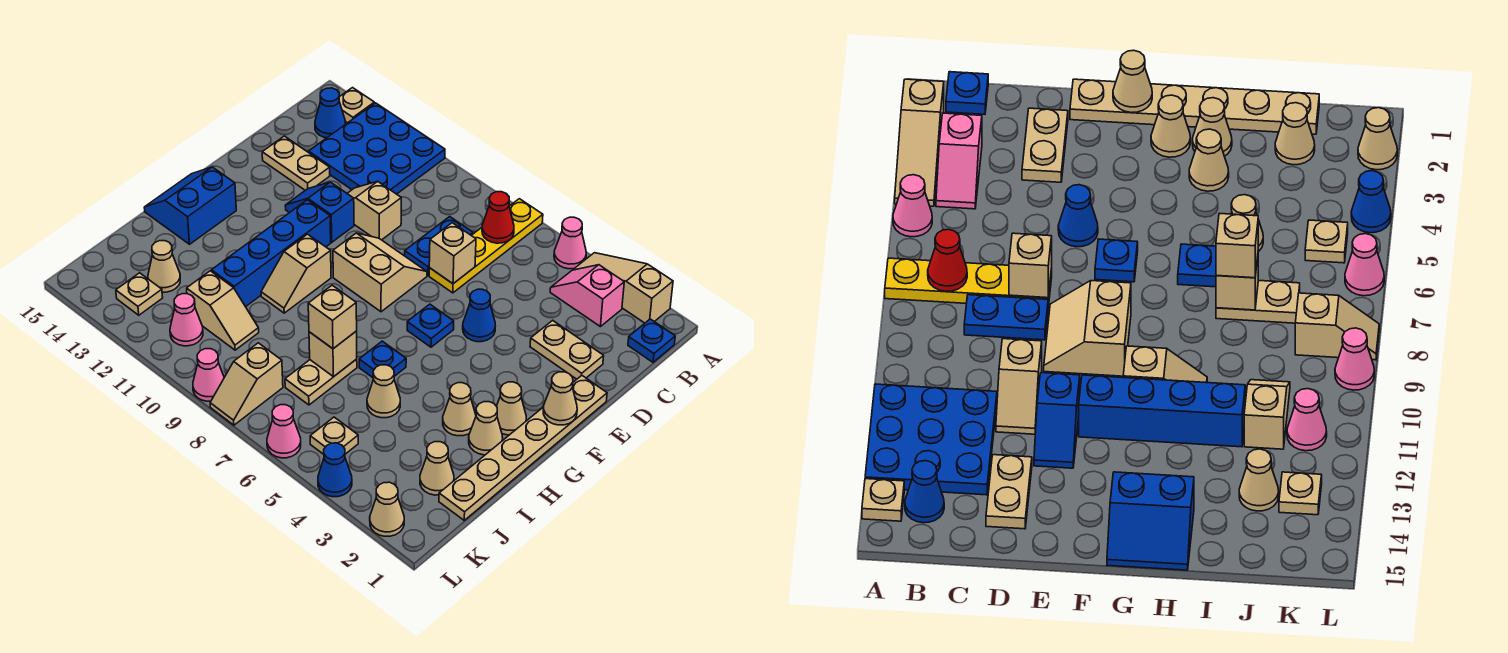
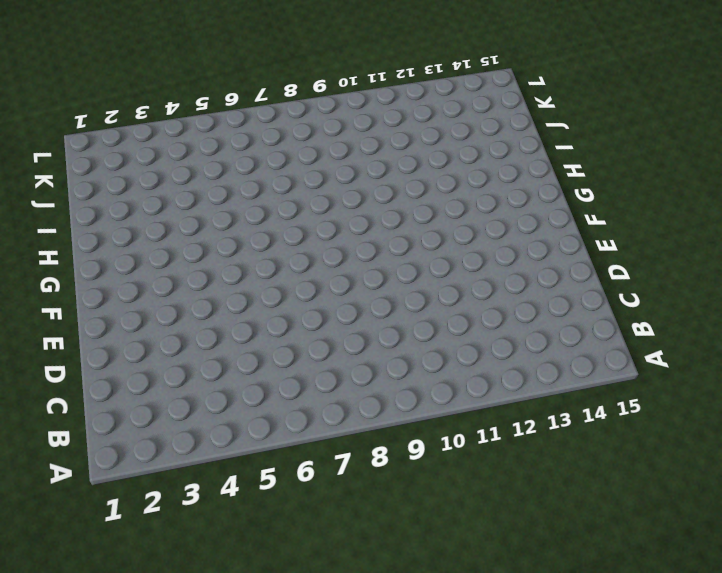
none -> tan slope A2:A4 level 1 top 2
none -> pink cone A5 level 1
none -> yellow plate A7:D7 level 1
none -> blue plate A11:C13 level 1

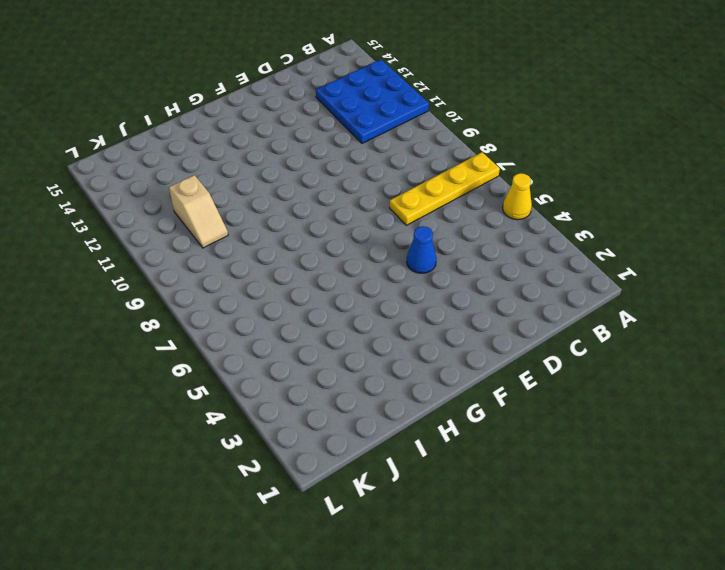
yellow cone A5 level 1 -> pink cone A5 level 1
none -> tan slope A2:A4 level 1 top 2
none -> tan plate A14 level 1
none -> blue plate B1 level 1
none -> pink slope B3:B4 level 1 top 3

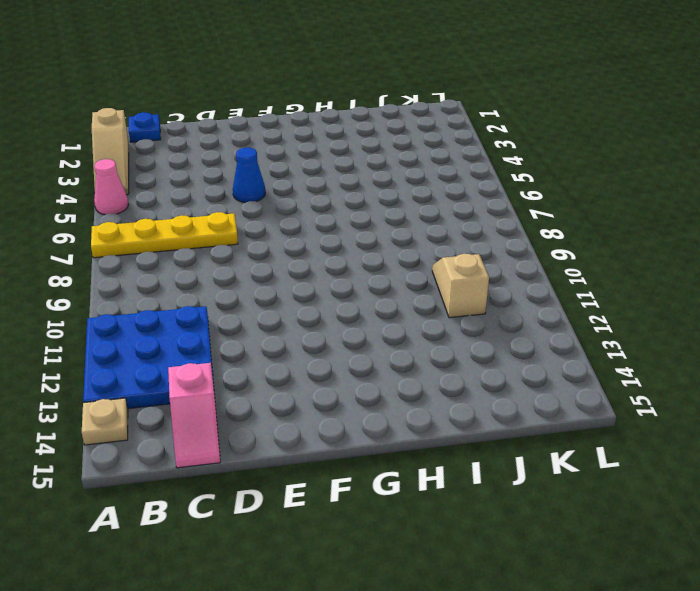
pink slope C14:C15 level 1 top 14 -> pink slope B3:B4 level 1 top 3
none -> blue cone B14 level 1
none -> blue plate C8:D8 level 1
none -> tan plate D2:D3 level 1
none -> tan slope D10:D11 level 1 top 10

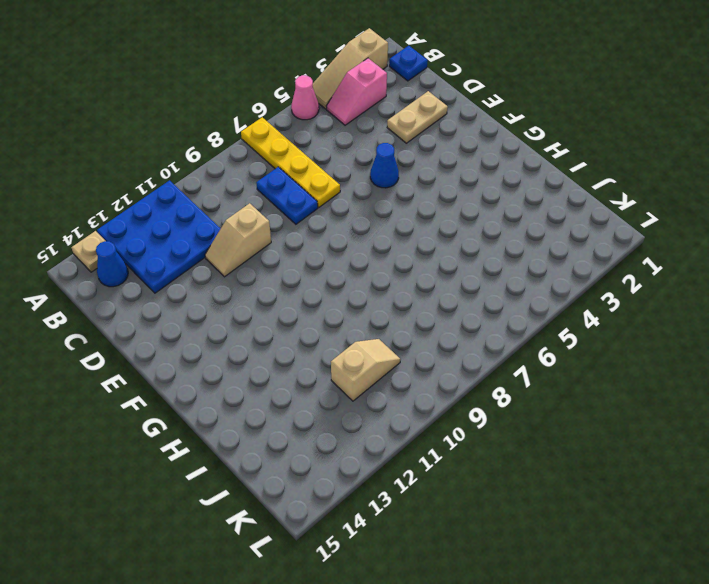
none -> tan plate D13:D14 level 1
none -> tan plate E1:J1 level 1
none -> tan slope E8:F9 level 1 top F
none -> blue slope E11:E12 level 1 top 11

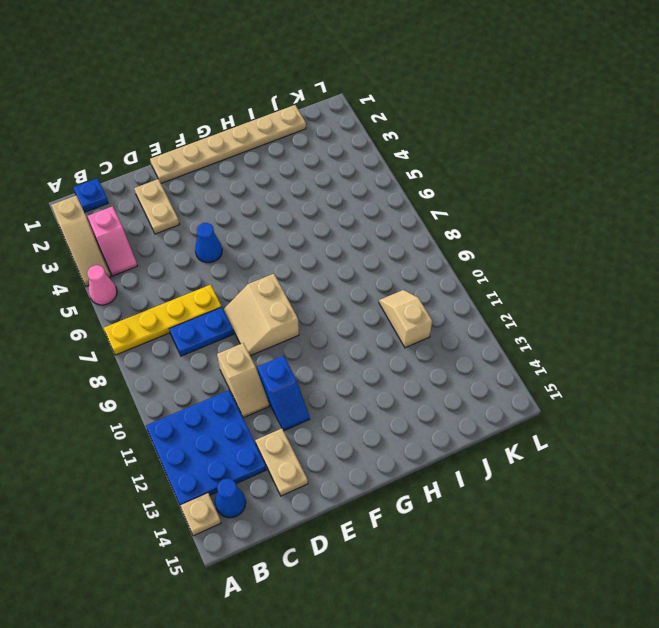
none -> blue plate F6 level 1
none -> blue brick F11:I11 level 1
none -> tan cone G2 level 1
none -> tan slope G10:H10 level 1 top G

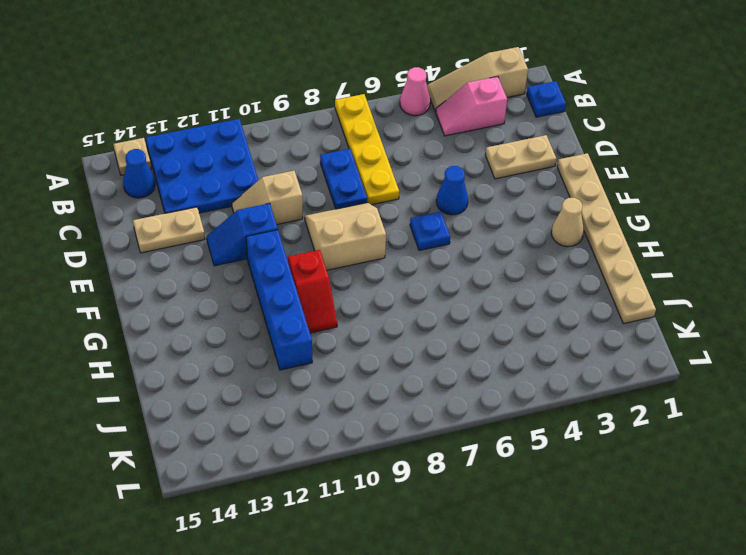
red slope G10:H10 level 1 top G -> tan slope G10:H10 level 1 top G
none -> blue slope G14:H15 level 1 top 14
none -> tan cone H2 level 1
none -> tan cone H3 level 1
none -> blue plate H6 level 1

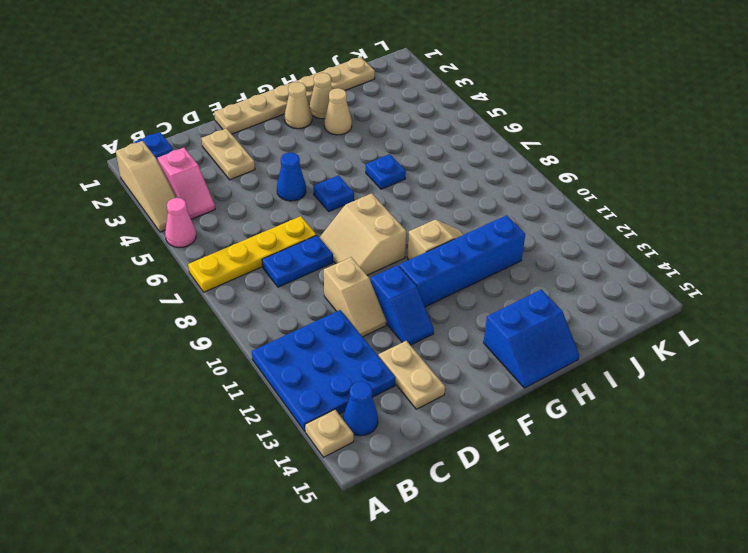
none -> tan cone I5 level 1
none -> tan plate I7:J7 level 1
none -> tan cone J2 level 1
none -> tan slope J10:J11 level 1 top 11

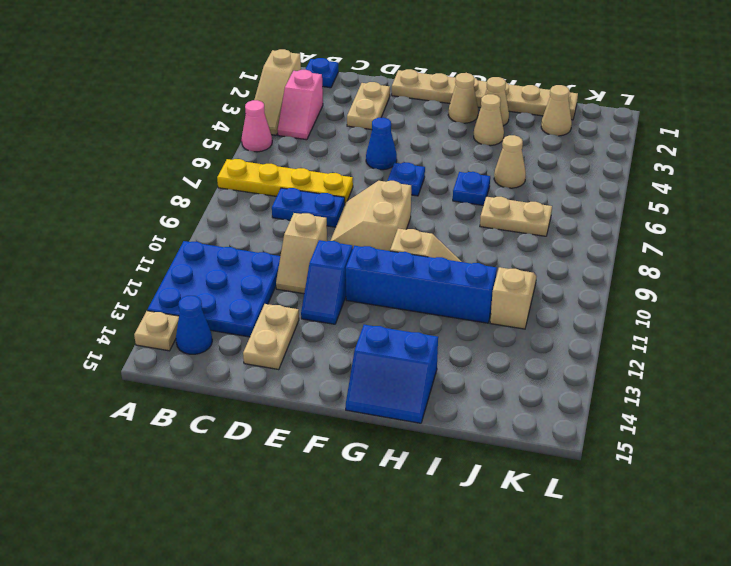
none -> tan cone J13 level 1
none -> tan plate K5 level 1
none -> tan slope K8:L8 level 1 top K
none -> pink cone K11 level 1

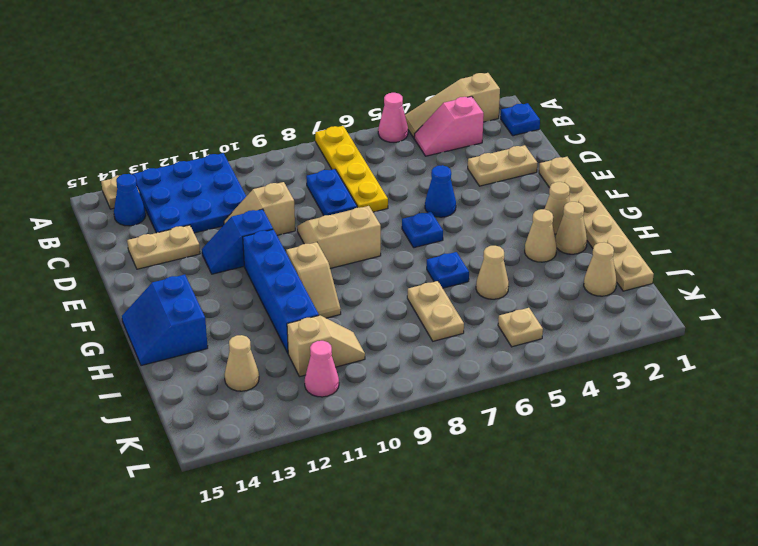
none -> tan slope K8:L8 level 1 top K
none -> tan plate K13 level 1
none -> tan cone L2 level 1
none -> blue cone L4 level 1

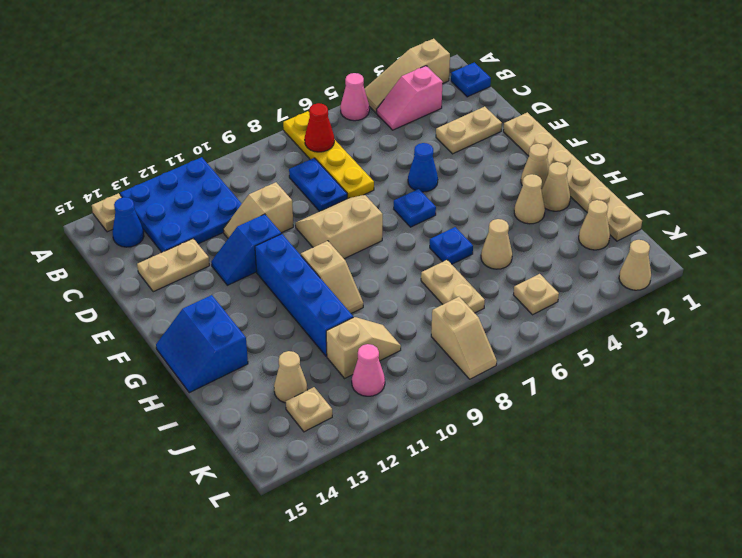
none -> blue cone L4 level 1
none -> pink cone L6 level 1
none -> pink cone L9 level 1
none -> tan brick D7 level 2

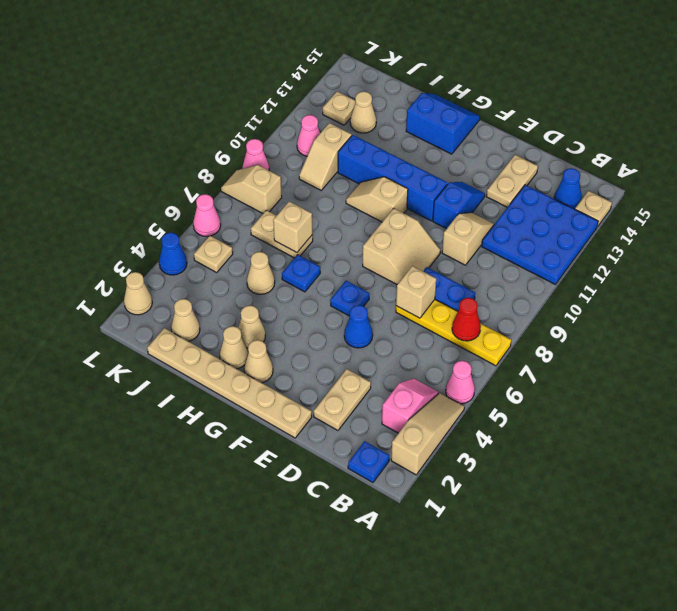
none -> tan cone F1 level 2
none -> tan brick I7 level 3

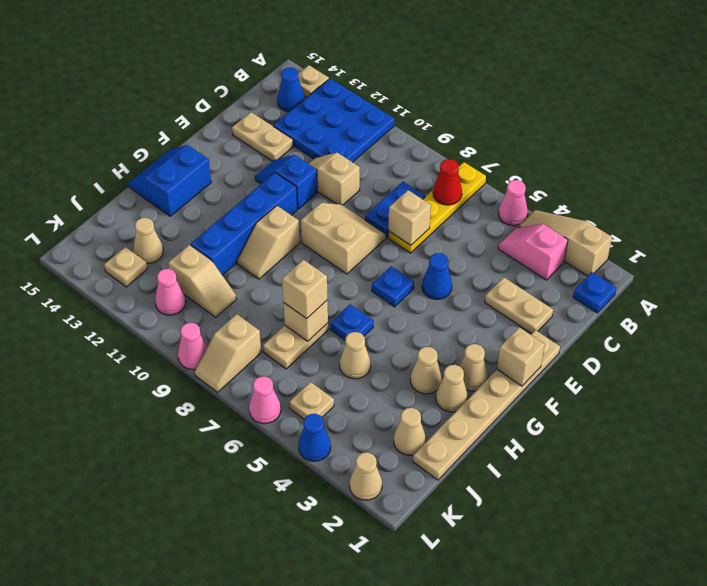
tan brick F1 level 2 -> tan cone F1 level 2

